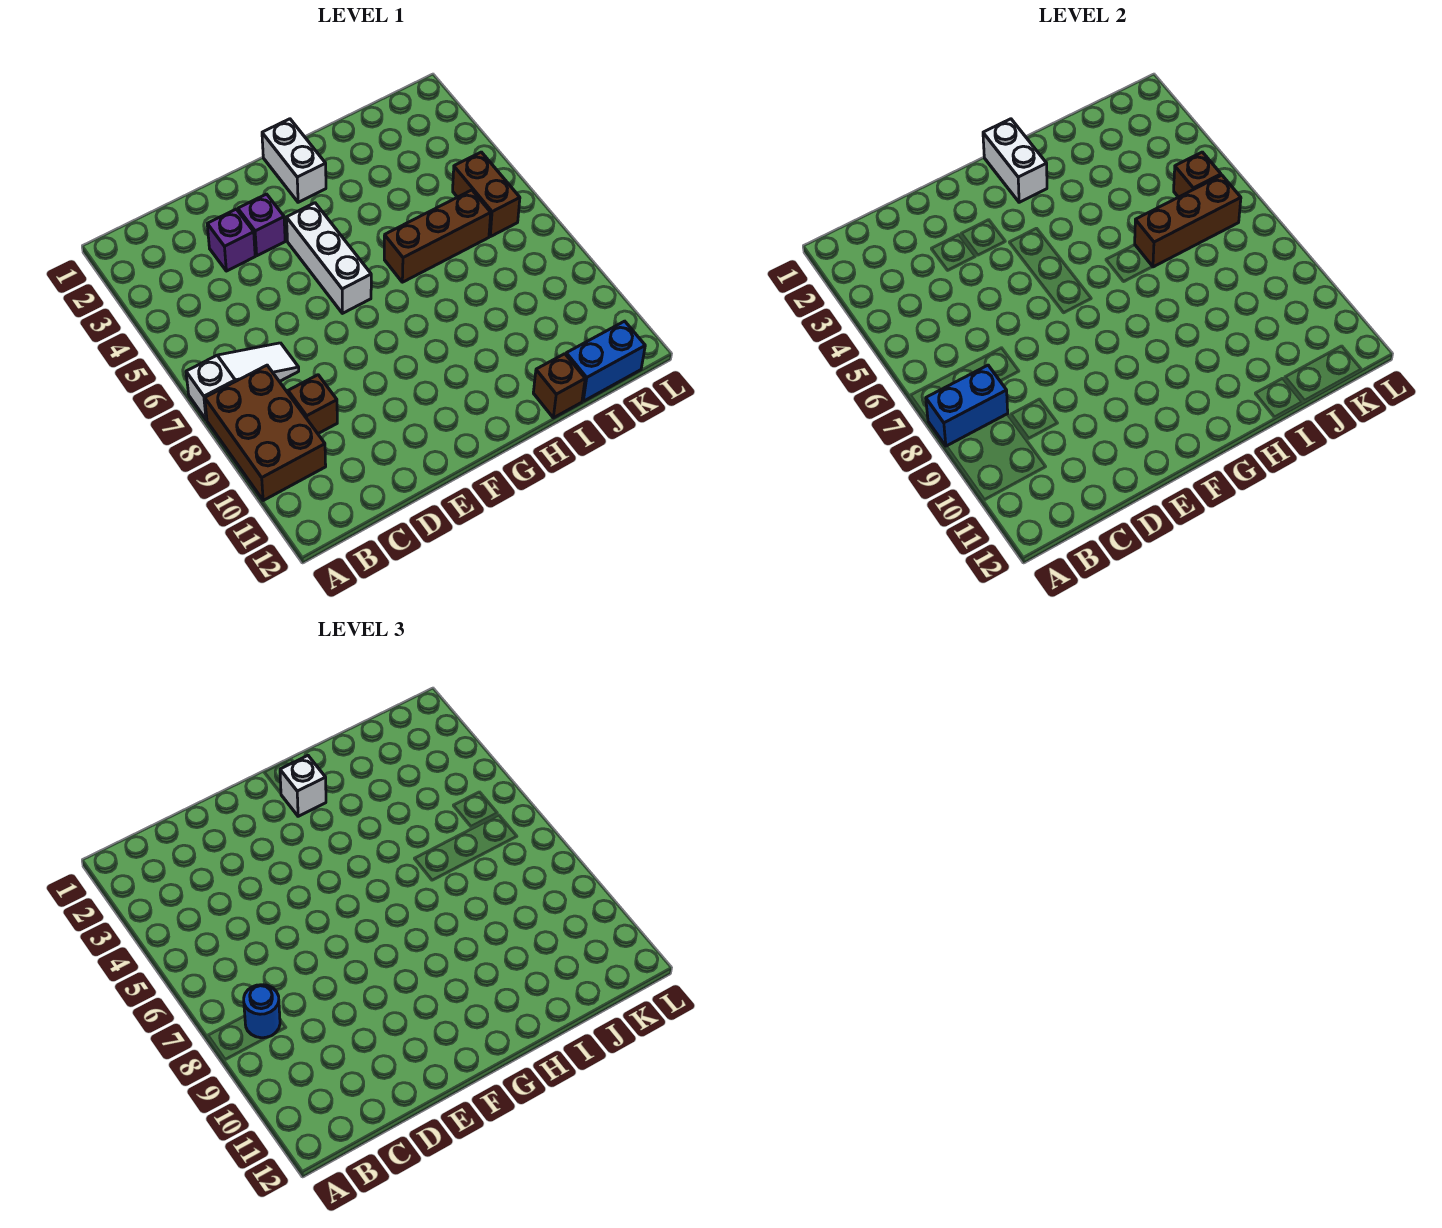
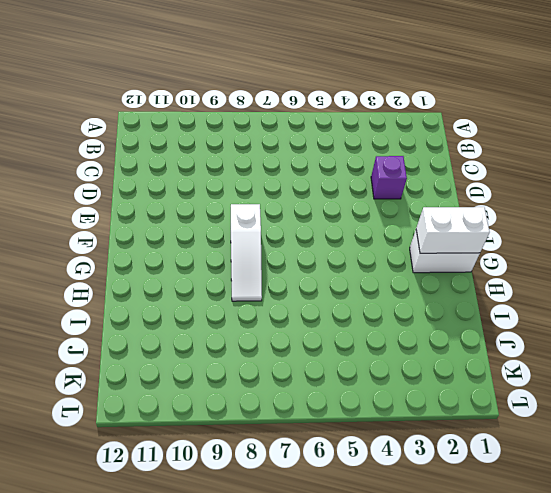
white slope F8:H8 level 1 top F -> white slope A7:C7 level 1 top A
none -> brown brick A8:B10 level 1
none -> brown brick C9 level 1
none -> purple brick E3 level 1

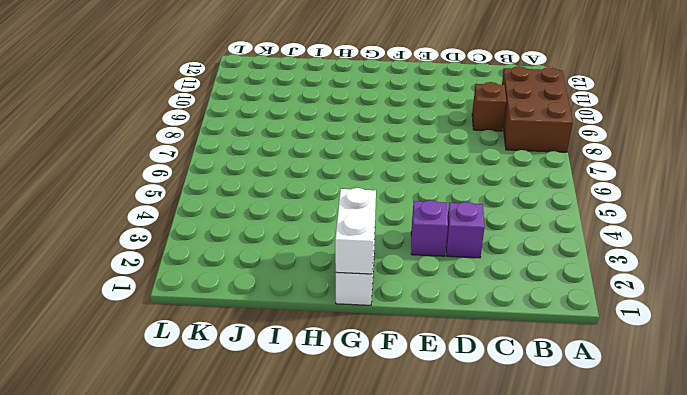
none -> white slope A7:C7 level 1 top A
none -> white brick F4:F6 level 1
none -> brown brick H6:J6 level 1

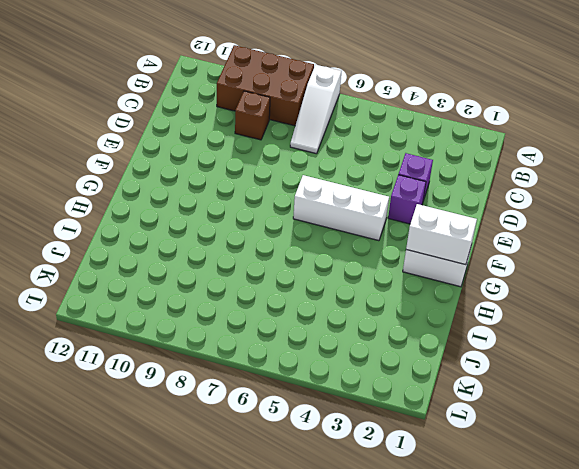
none -> brown brick H6:J6 level 1
none -> brown brick I12 level 1
none -> blue brick J12:K12 level 1

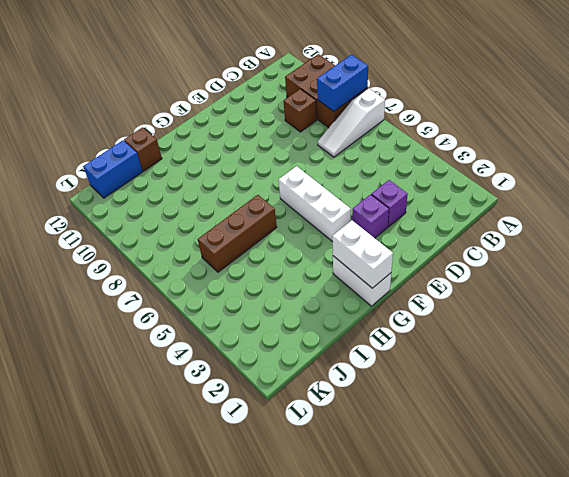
none -> brown brick K5:K6 level 1
none -> brown brick I6:K6 level 2
none -> brown brick K5 level 2

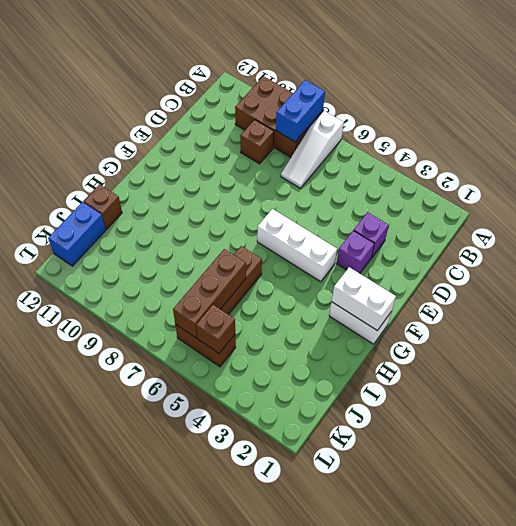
none -> blue round brick B8 level 3
none -> white brick G2 level 3

